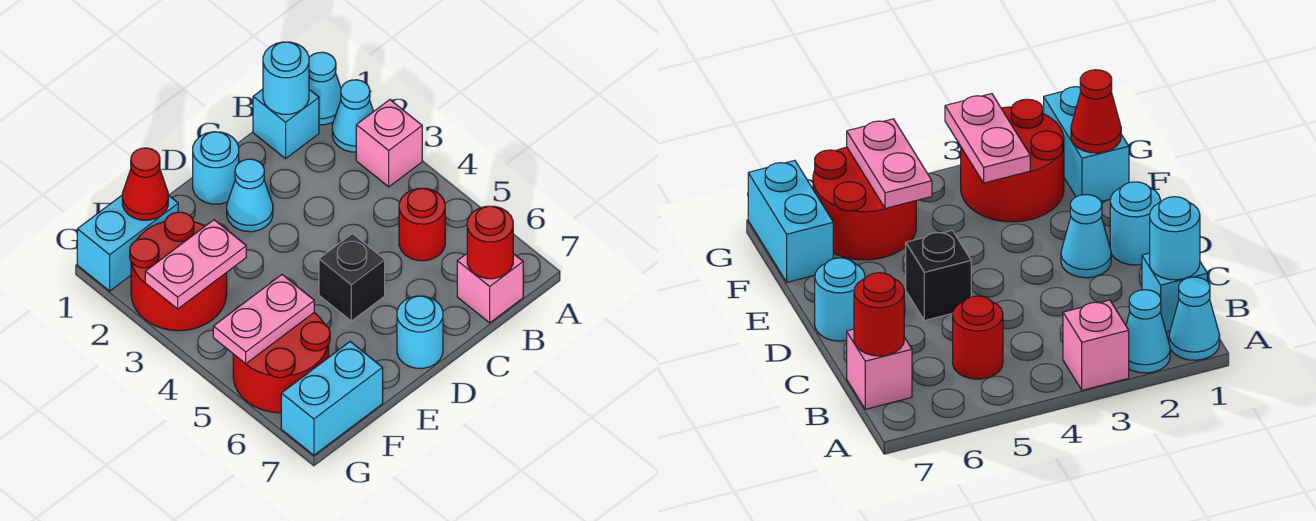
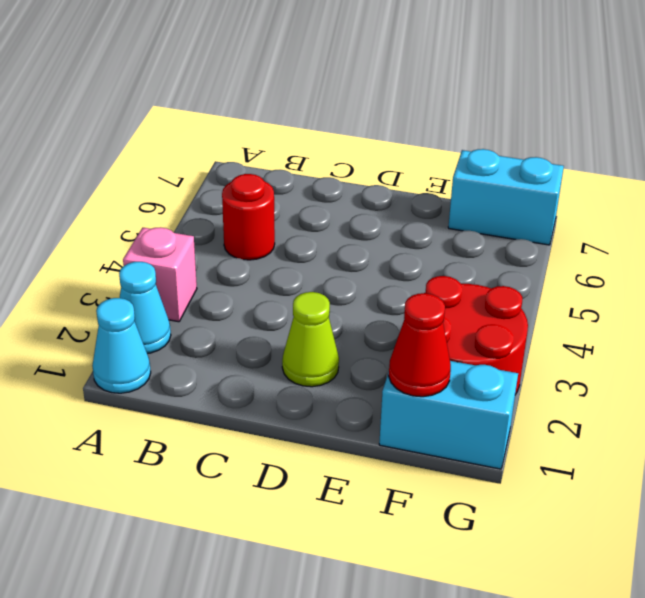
lime cone D2 level 1 -> cyan cone D2 level 1
none -> cyan brick B1 level 1
none -> pink brick B7 level 1
none -> cyan round brick D1 level 1

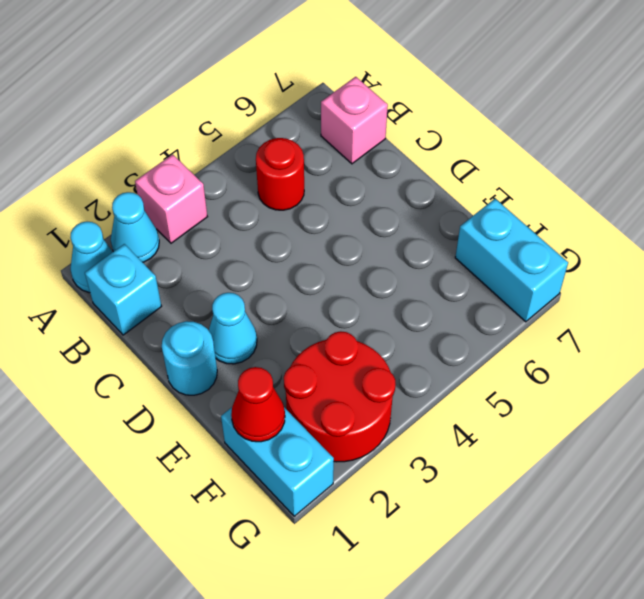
none -> black brick D5 level 1
none -> cyan round brick D7 level 1
none -> red round brick F5:G6 level 1

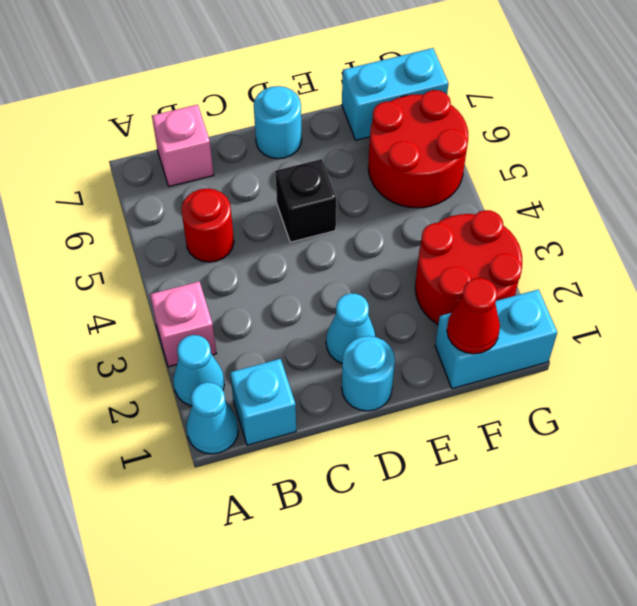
none -> cyan round brick B1 level 2
none -> red round brick B7 level 2
none -> pink plate F3:G3 level 2

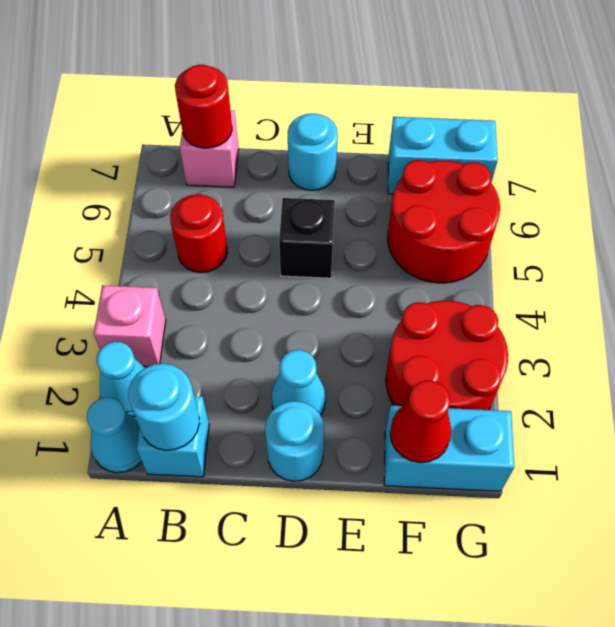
none -> pink plate F3:G3 level 2
none -> pink plate F5:G5 level 2

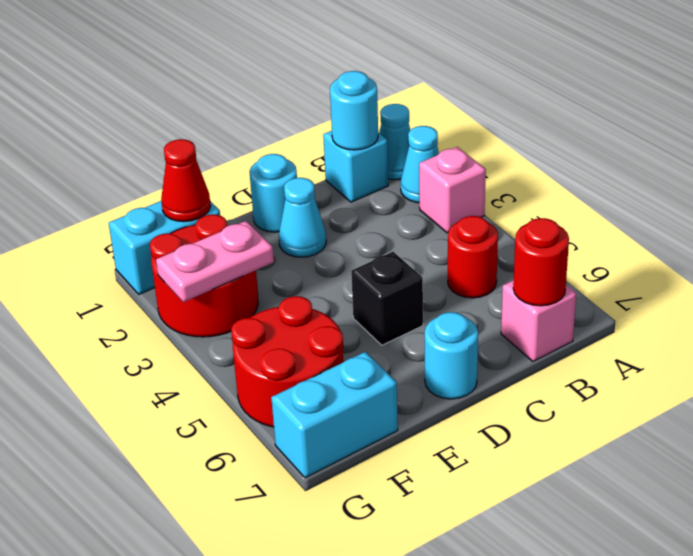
none -> pink plate F5:G5 level 2

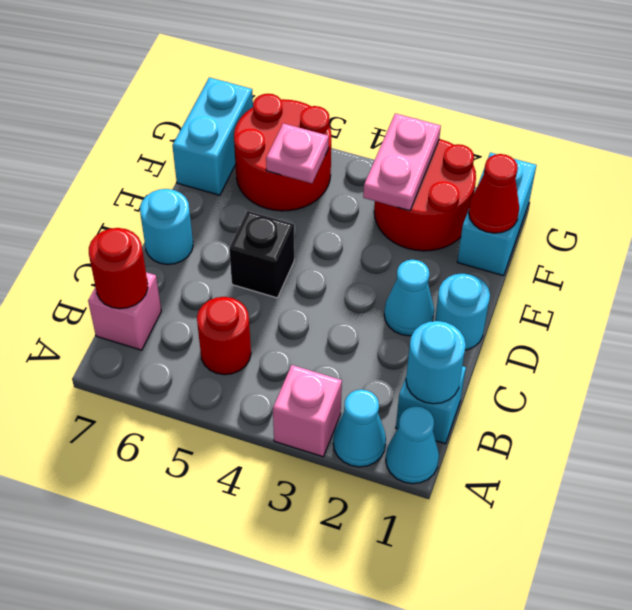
pink plate F5 level 2 -> pink plate F5:G5 level 2

